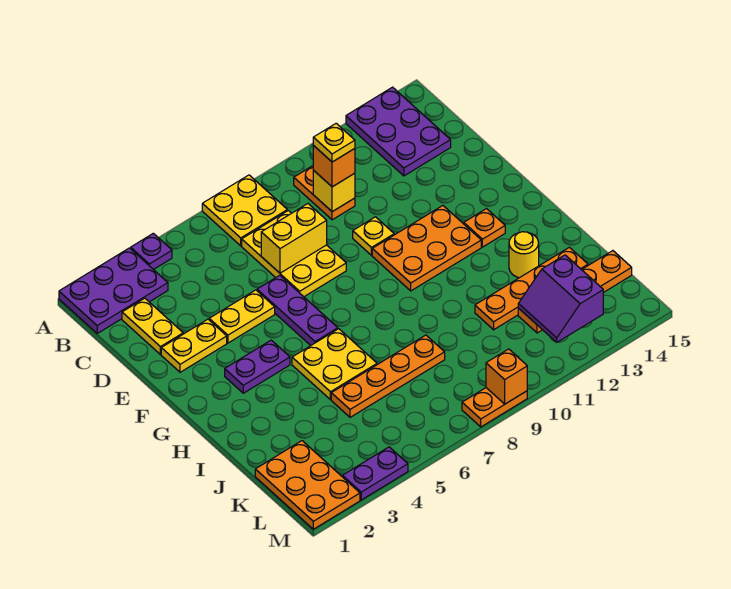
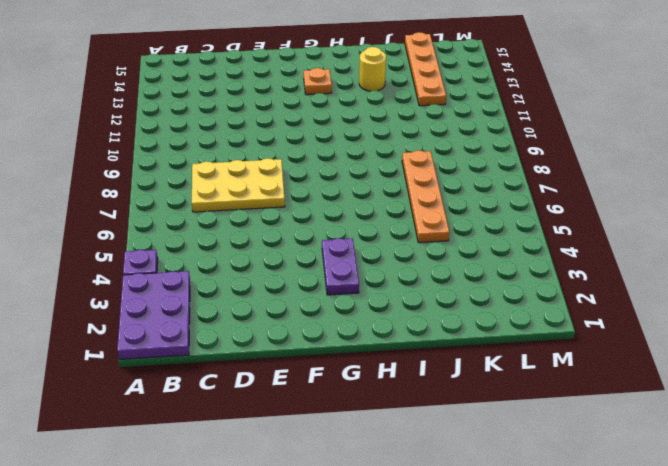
none -> yellow plate A7:B8 level 1
none -> purple plate A13:C14 level 1
none -> orange plate B10:C10 level 1

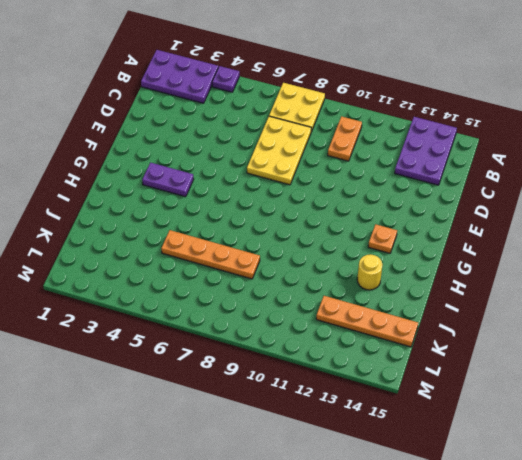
none -> yellow plate C2:D2 level 1
none -> yellow plate E2:E3 level 1
none -> yellow plate E4:E5 level 1

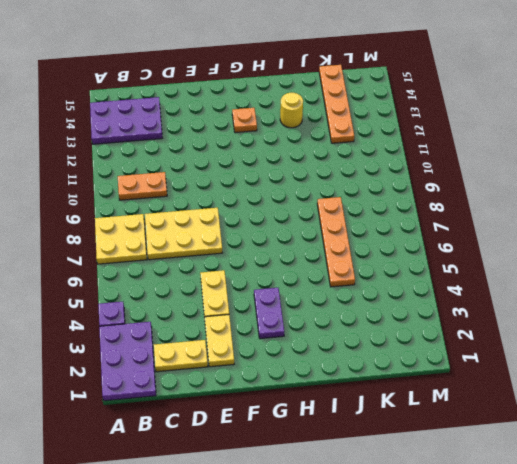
none -> purple plate E6:G6 level 1
none -> yellow plate E10 level 1
none -> orange plate F10:G12 level 1

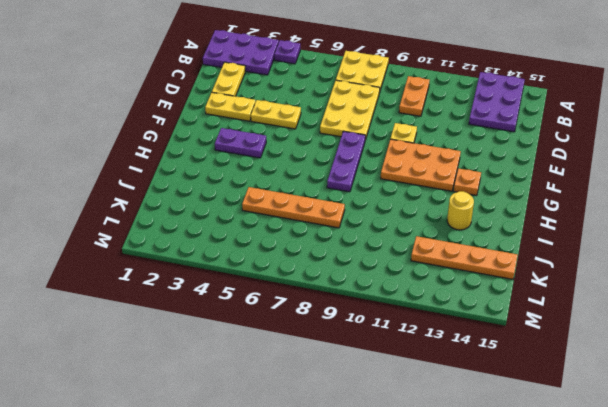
purple plate F8:H8 level 1 -> purple plate E6:G6 level 1
none -> yellow plate H5:I6 level 1
none -> orange plate J11:J14 level 1
none -> orange plate K1:M2 level 1

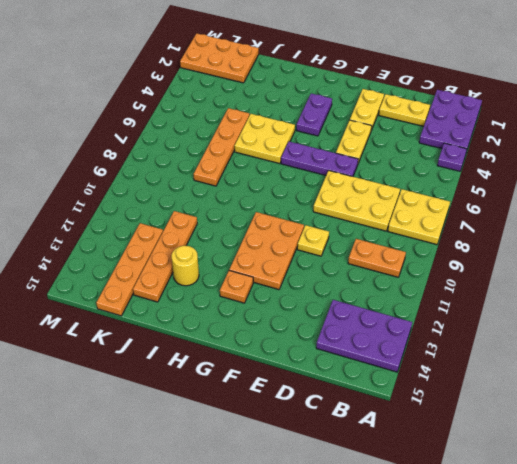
none -> purple plate M3:M4 level 1
none -> orange plate M8:M9 level 1
none -> yellow brick C10 level 2

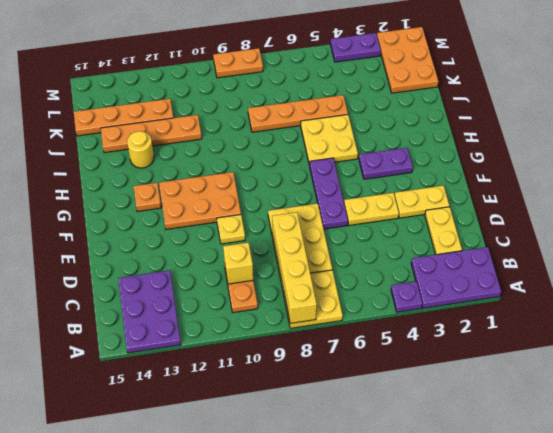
yellow brick A8:D8 level 2 -> yellow brick D7:D8 level 2
none -> purple slope K12:L13 level 2 top 13
none -> orange brick M9 level 2
none -> orange brick C10 level 3

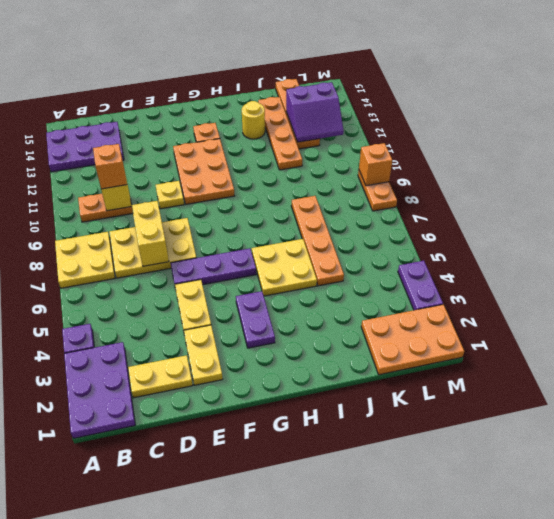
none -> yellow plate C10 level 4

